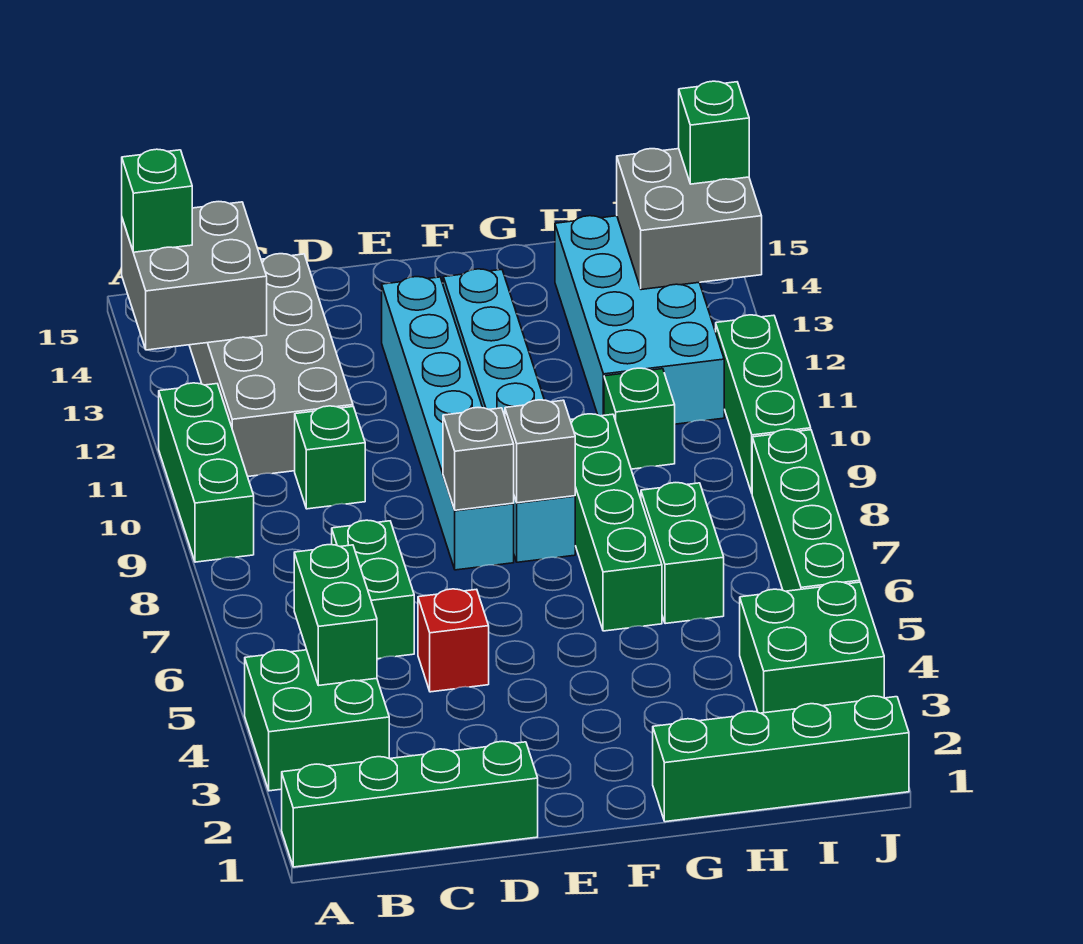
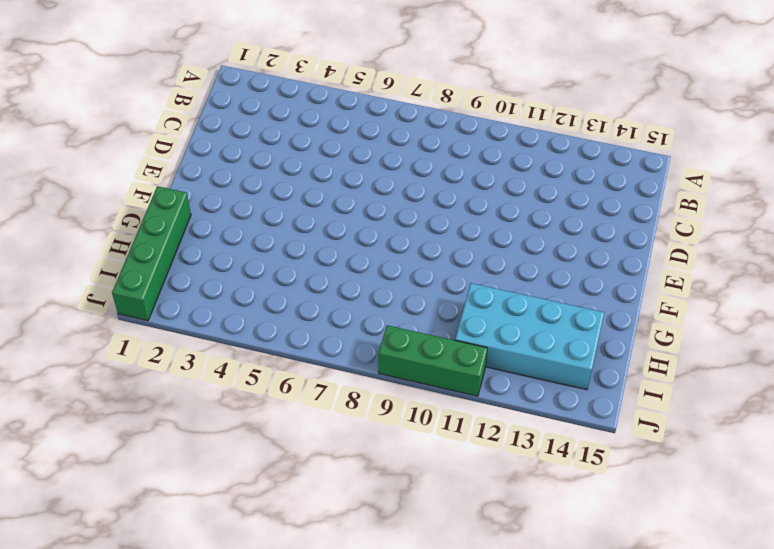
none -> green brick A1:D1 level 1
none -> green brick A3:B4 level 1
none -> green brick A9:A11 level 1

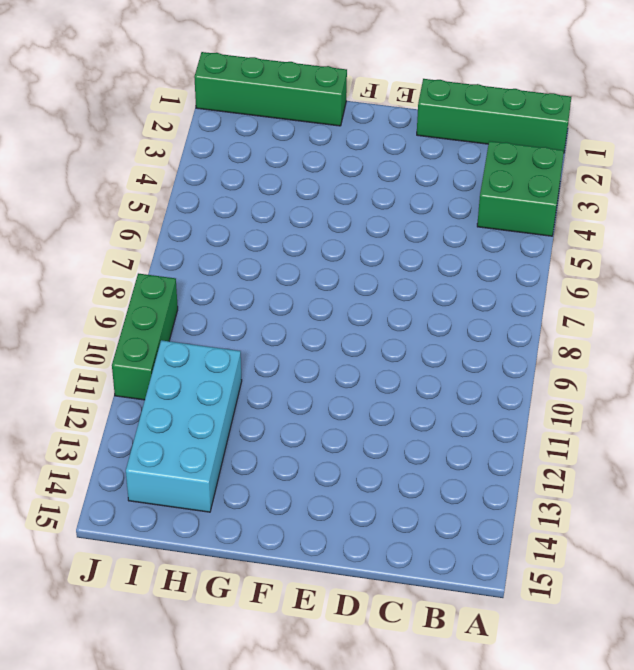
none -> green brick A9:A11 level 1
none -> grey brick B11:C14 level 1
none -> green brick C6:C7 level 1

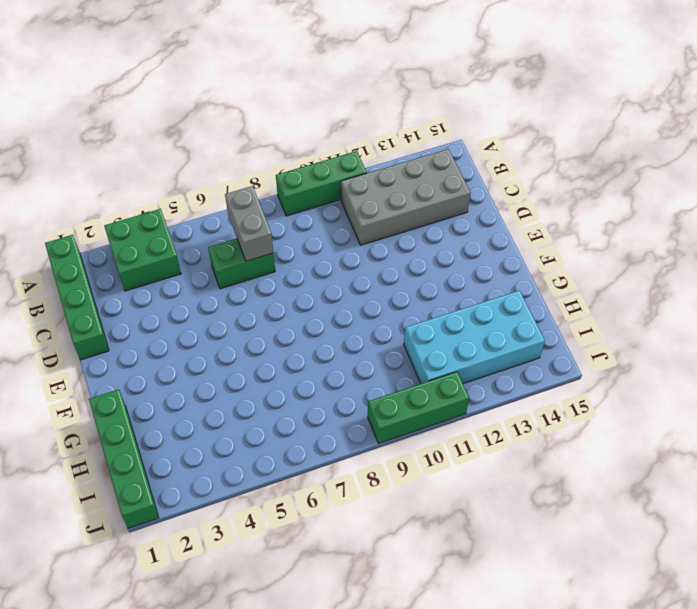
grey brick B7:C7 level 2 -> none
none -> green brick C10 level 1
none -> red brick D5 level 1
none -> cyan brick E8:E13 level 1

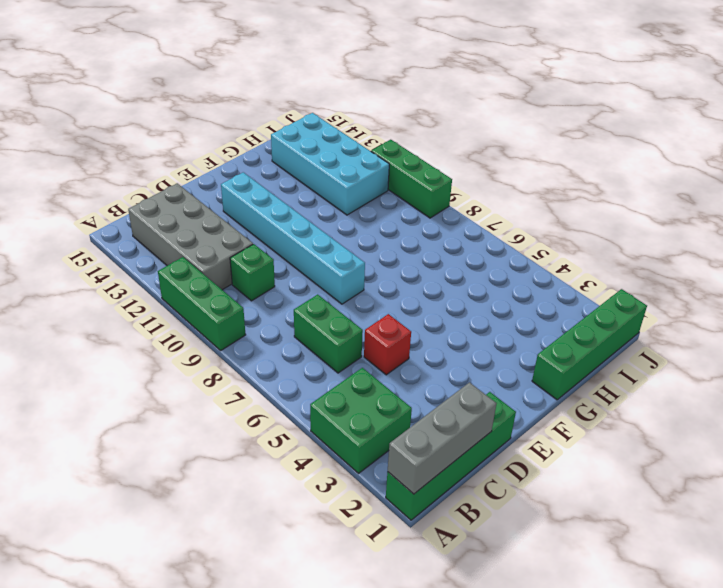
grey brick A1:C1 level 2 -> none
none -> cyan brick F8:F13 level 1
none -> green brick G6:G9 level 1
none -> green brick H6:H7 level 1

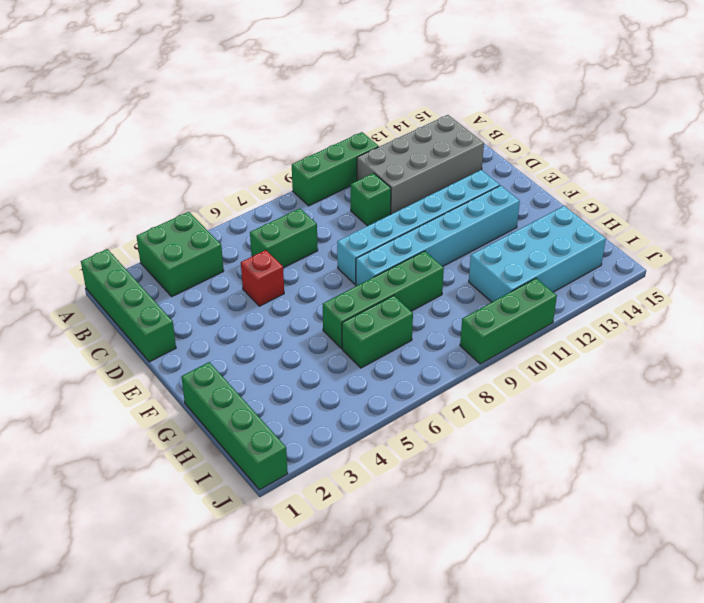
none -> green brick H10 level 1
none -> green brick I3:J4 level 1
none -> green brick J5:J8 level 1

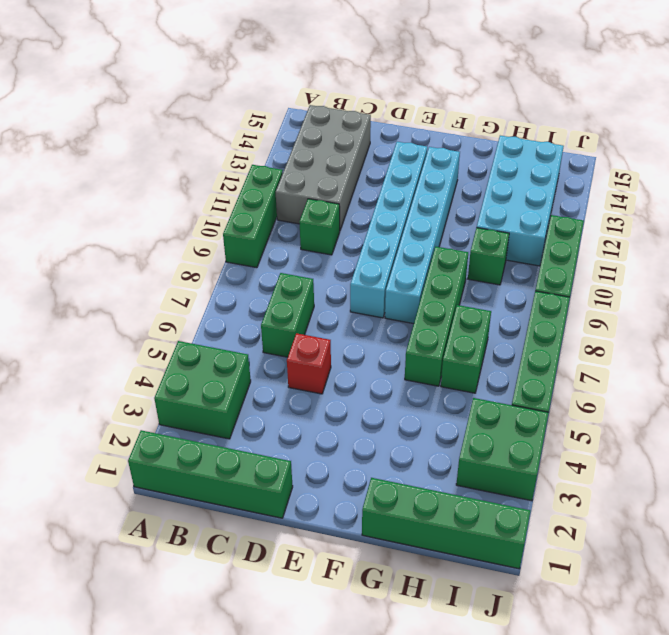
none -> grey brick A13:B14 level 2
none -> green brick B4:B5 level 2
none -> grey brick E8 level 2

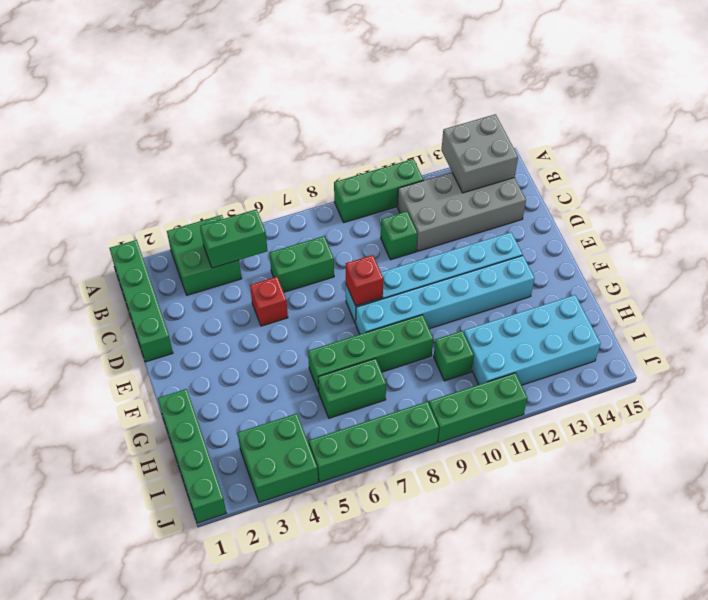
red brick E8 level 2 -> grey brick E8 level 2
none -> grey brick F8 level 2
none -> grey brick I13:J14 level 2
none -> green brick A14 level 3

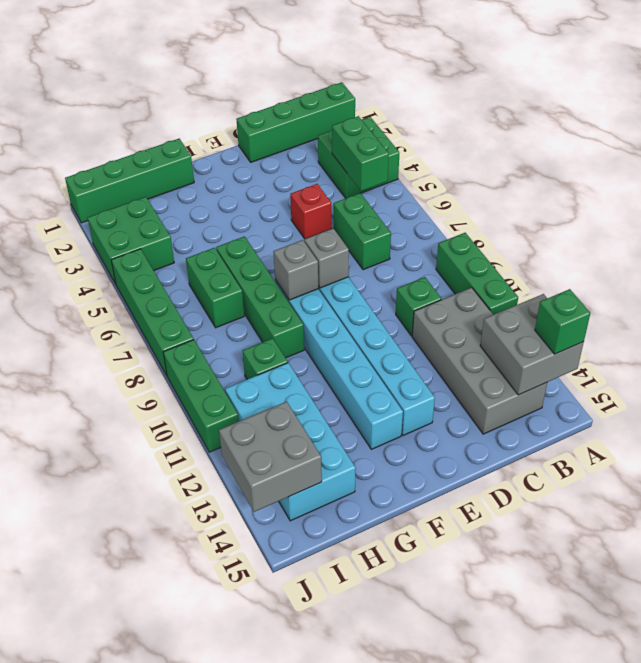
none -> green brick J14 level 3

